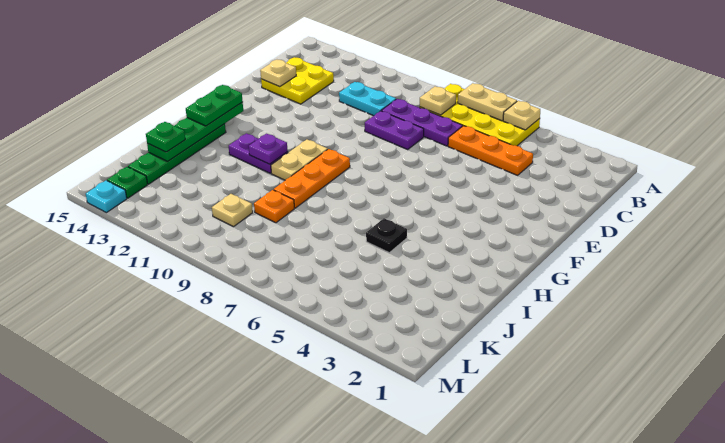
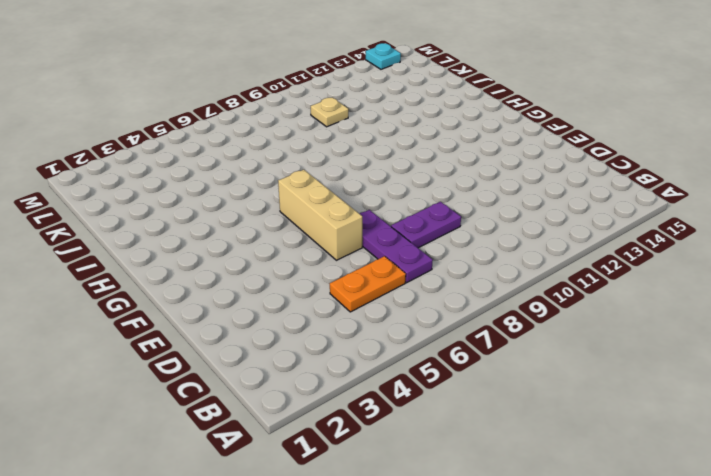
orange plate C5:C6 level 1 -> orange plate C4:C6 level 1
purple plate C7:E7 level 1 -> purple plate C7:C9 level 1
tan brick E6:G6 level 1 -> none
none -> yellow plate A5:B8 level 1
none -> cyan plate C10:C11 level 1
none -> yellow plate C13:D14 level 1

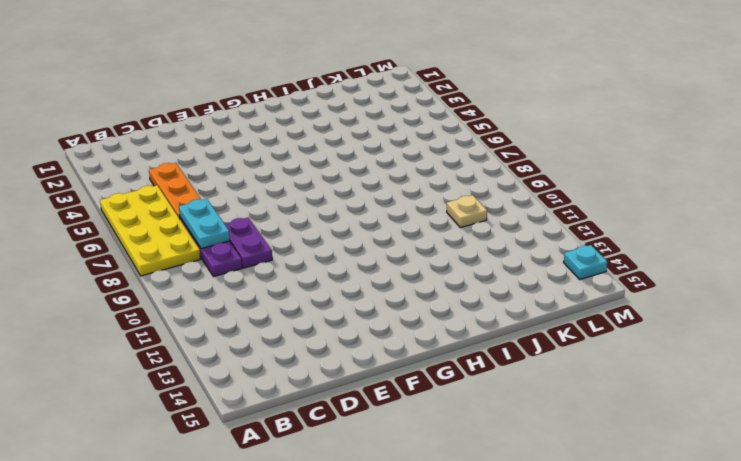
cyan plate C7:C8 level 2 -> cyan plate C10:C11 level 1
none -> yellow plate C13:D14 level 1
none -> orange plate G9:I9 level 1
none -> tan plate G10:H10 level 1

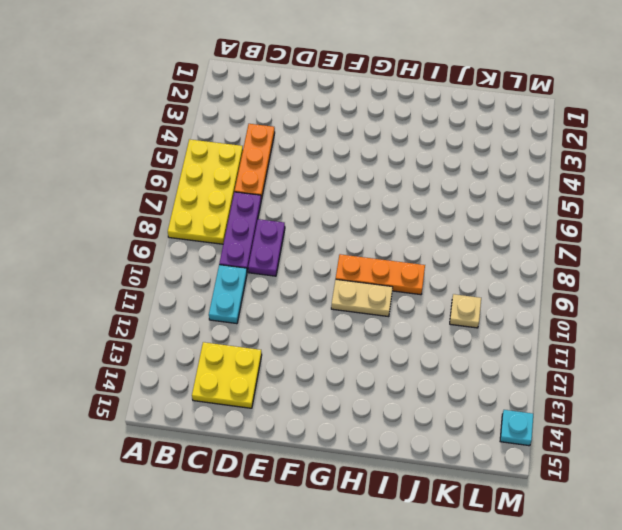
none -> purple plate H11:H12 level 1
none -> green plate H14:K14 level 1
none -> black plate I5 level 1

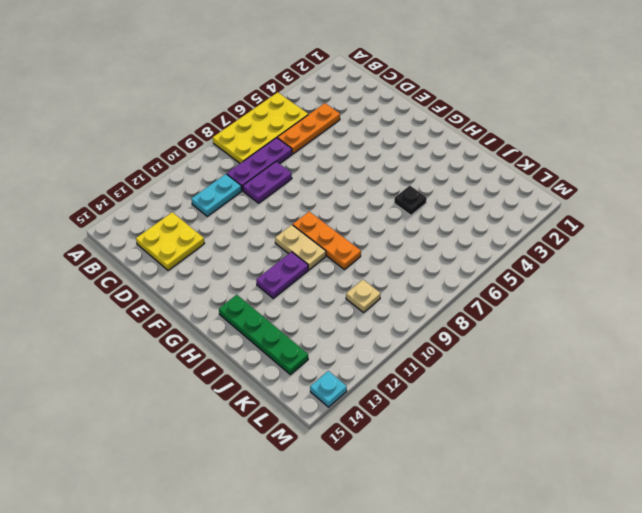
none -> orange plate J9 level 1
none -> green plate L14 level 1
none -> tan plate A5 level 2

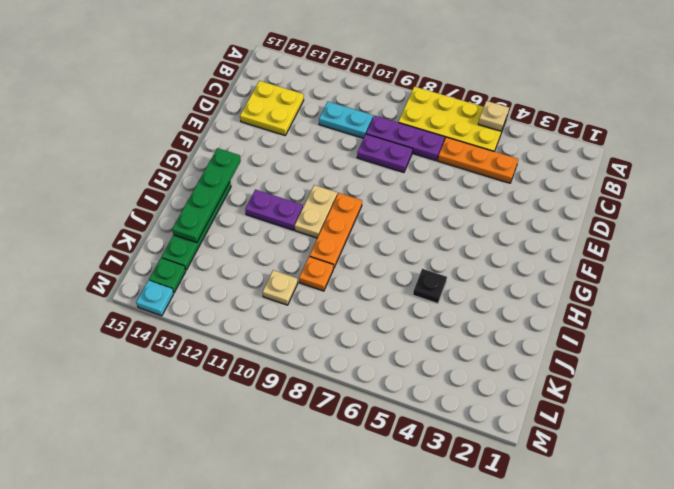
none -> tan plate A6:A7 level 2
none -> tan plate B8 level 2
none -> tan plate D14 level 2

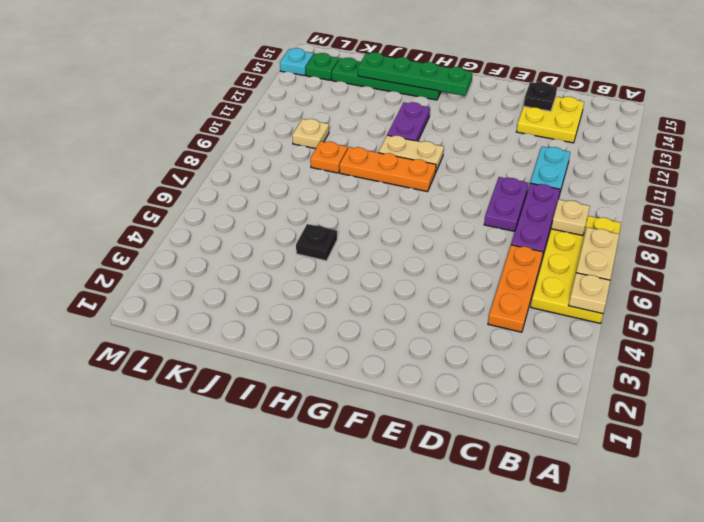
black plate D14 level 2 -> tan plate D14 level 2
none -> purple plate H11 level 2
none -> green plate G14:H14 level 3
none -> green plate J14 level 3

